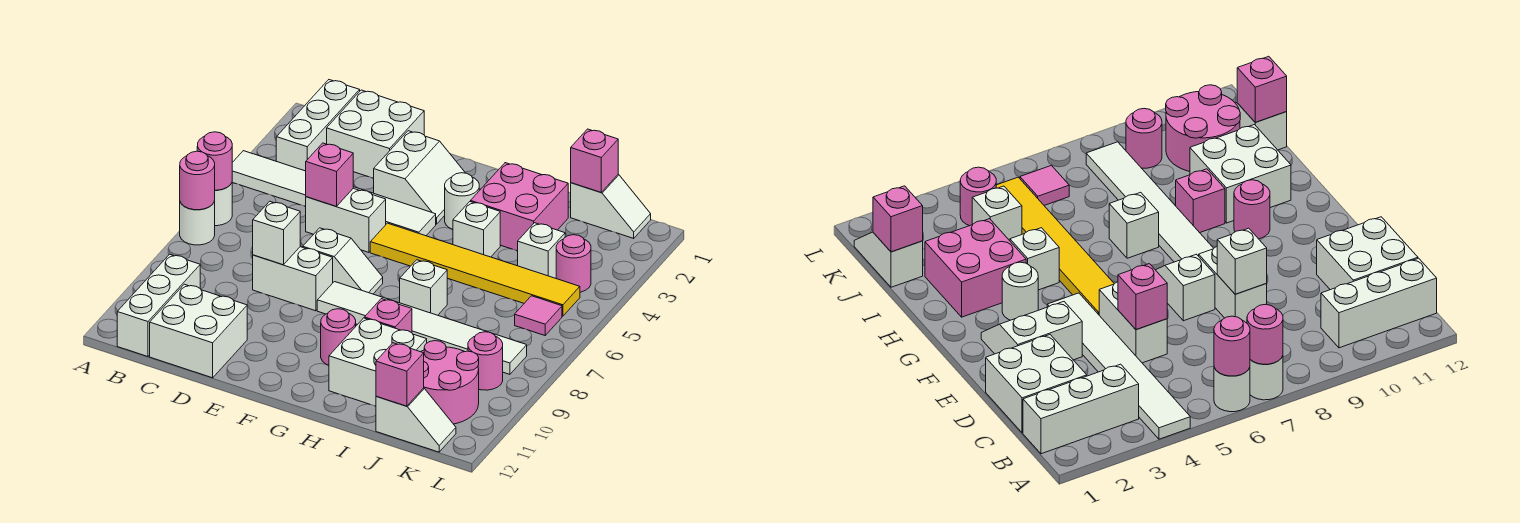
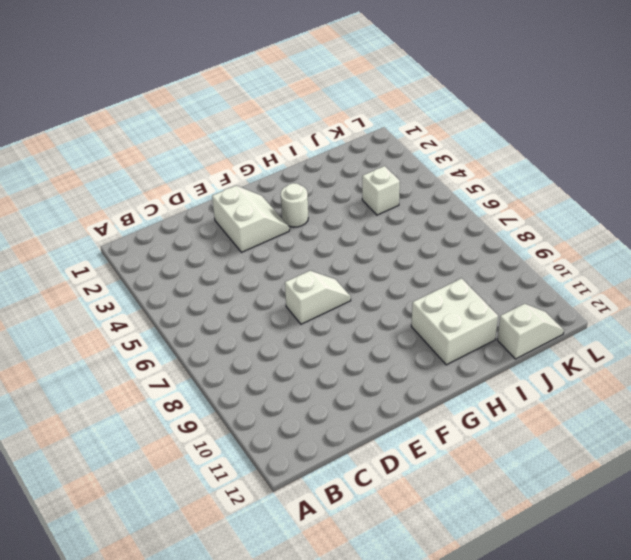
none -> white tile A4:F4 level 1
none -> white round brick A6 level 1
none -> white round brick A7 level 1
none -> white brick B1:B3 level 1

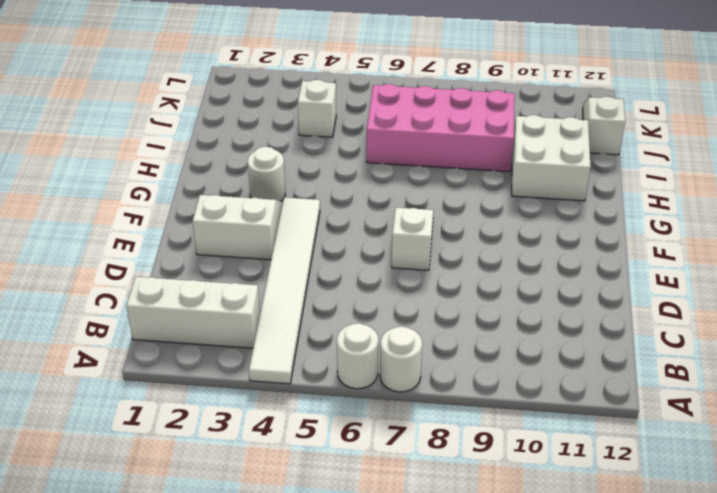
pink brick I6:J9 level 1 -> white tile F8:K8 level 1
none -> white brick B10:B12 level 1
none -> white brick C1:D2 level 1
none -> white brick C11:D12 level 1
none -> white brick D5:E5 level 1

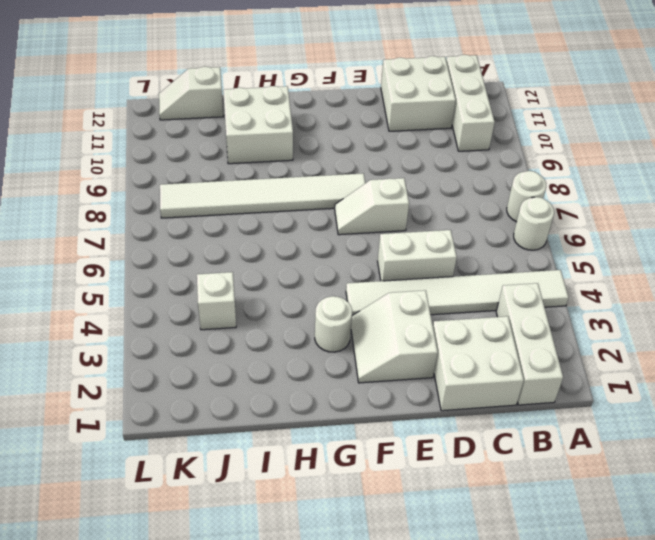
none -> white brick D8:E8 level 1
none -> yellow tile F5:K5 level 1
none -> pink round brick G10 level 1
none -> pink brick H2:I3 level 1

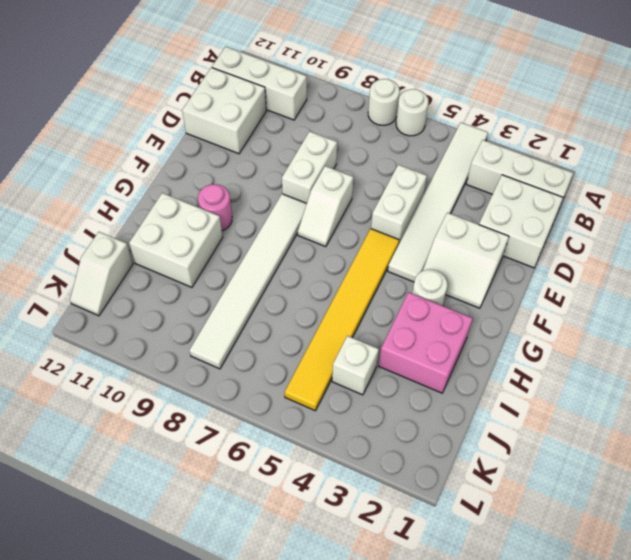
none -> white brick H4 level 1
none -> white brick H7 level 1
none -> pink brick H9 level 1
none -> white slope J1:K1 level 1 top J

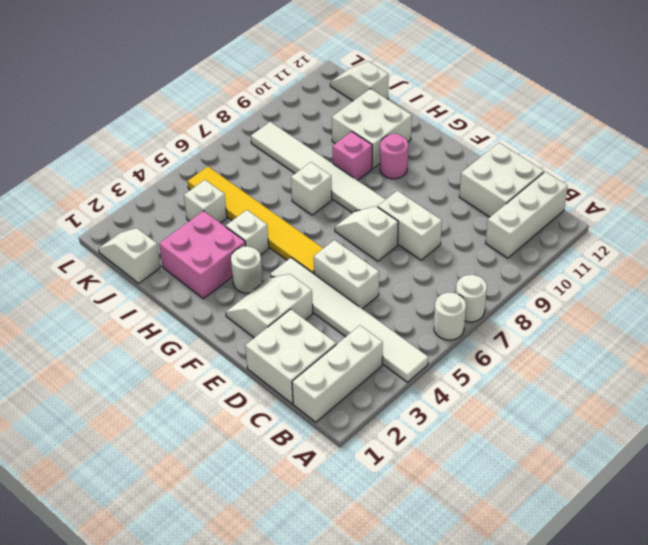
none -> pink round brick J10:K11 level 1
none -> pink round brick K4 level 1
none -> pink tile K6 level 1
none -> pink round brick K9 level 1

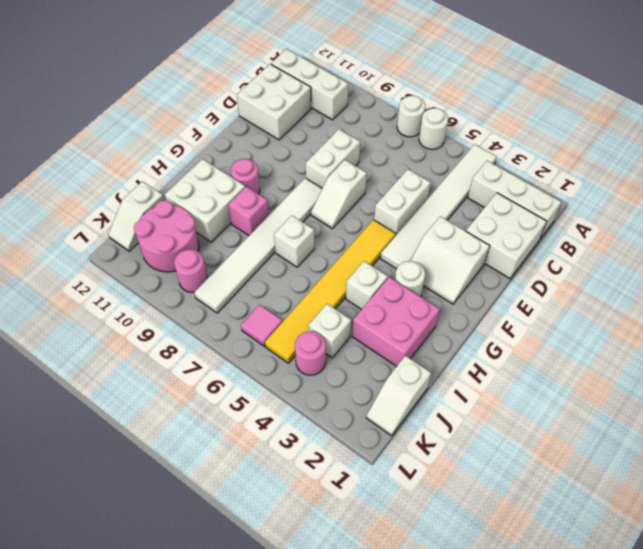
none -> pink round brick A6 level 2
none -> pink round brick A7 level 2
none -> pink brick D5 level 2
none -> white brick D8 level 2

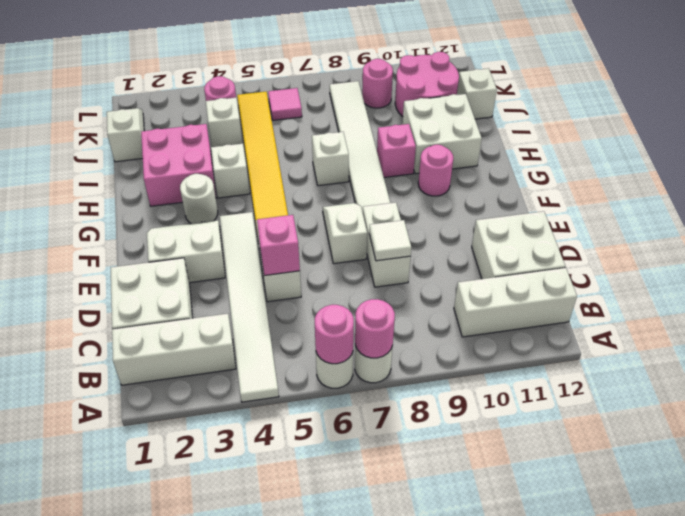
white tile D8 level 2 -> white brick D8 level 2
none -> pink brick J1 level 2
none -> pink brick J12 level 2

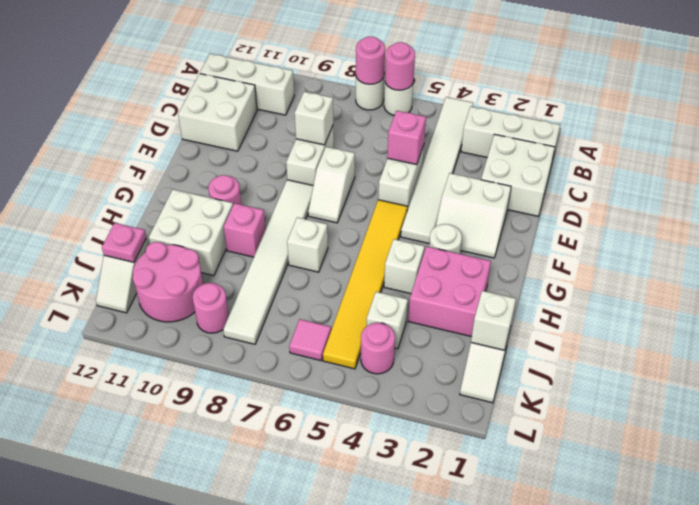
white brick J1 level 2 -> pink brick J1 level 2
pink plate J12 level 2 -> pink brick J12 level 2

